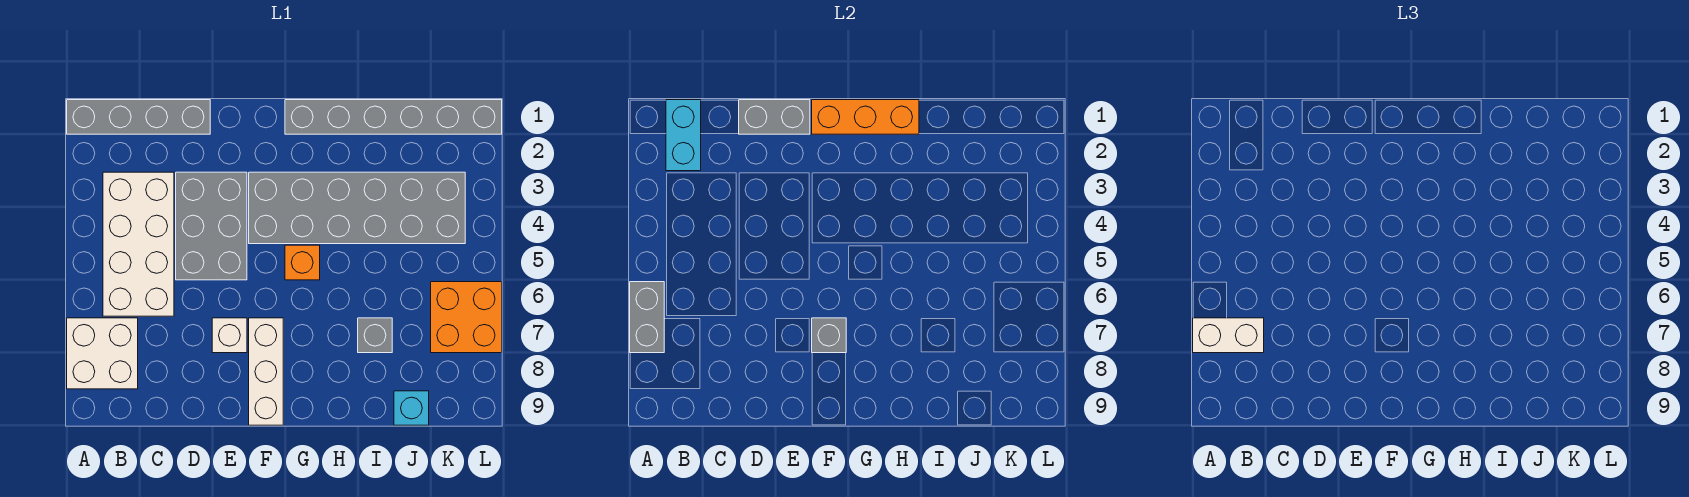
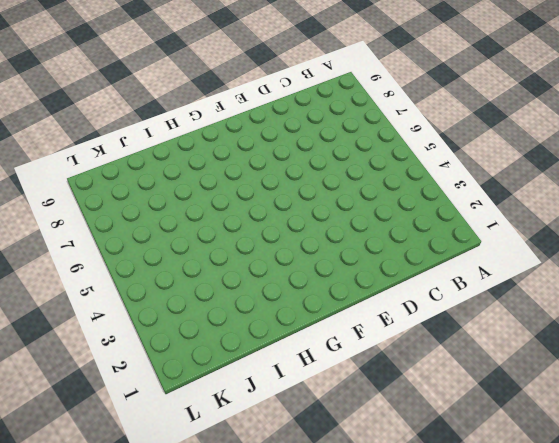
none -> grey brick A1:D1 level 1
none -> white brick A7:B8 level 1
none -> white brick B3:C6 level 1

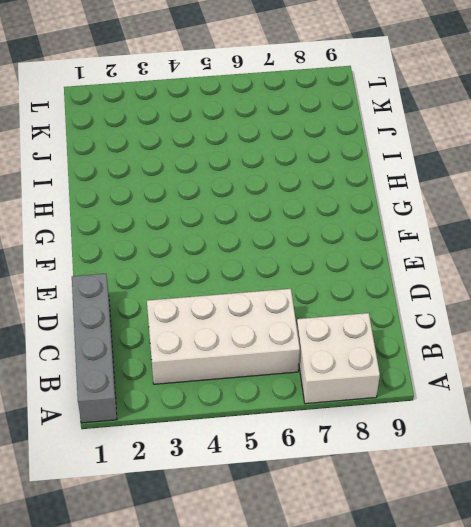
none -> grey brick D3:E5 level 1
none -> white brick E7 level 1
none -> grey brick F3:K4 level 1

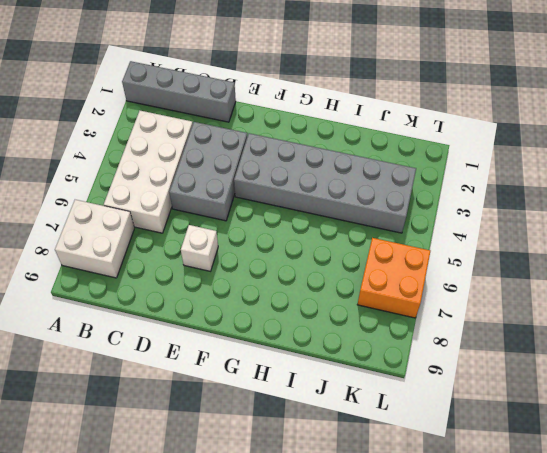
none -> white brick F7:F9 level 1
none -> grey brick G1:L1 level 1
none -> orange brick G5 level 1

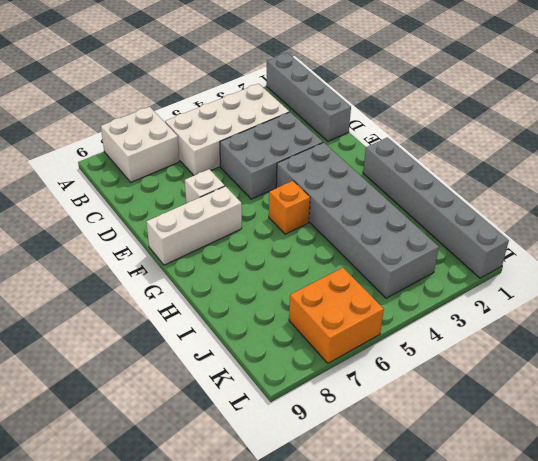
none -> grey brick I7 level 1
none -> cyan brick J9 level 1
none -> grey brick A6:A7 level 2

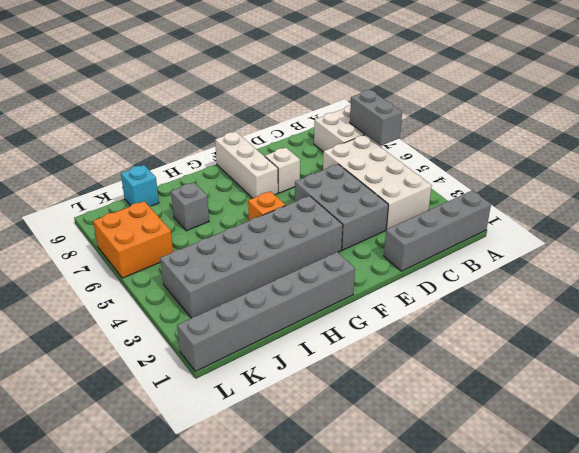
none -> cyan brick B1:B2 level 2
none -> grey brick D1:E1 level 2
none -> orange brick F1:H1 level 2

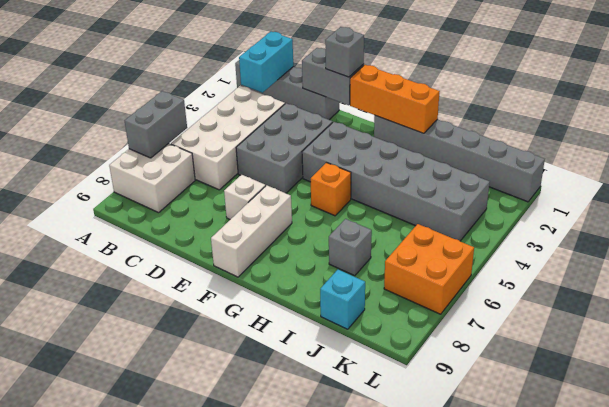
grey brick E1 level 3 -> grey brick F7 level 2
none -> white brick A7:B7 level 3

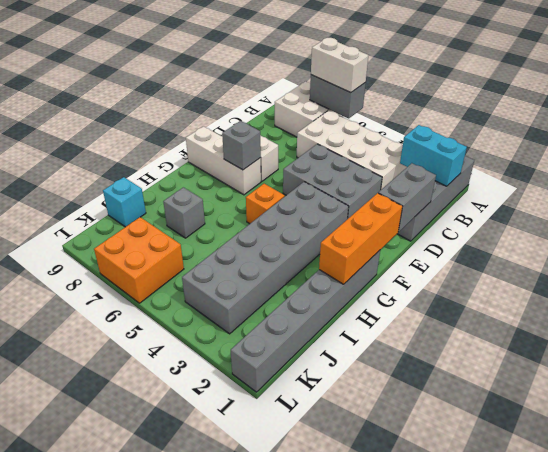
white brick A6:A7 level 3 -> white brick A7:B7 level 3

